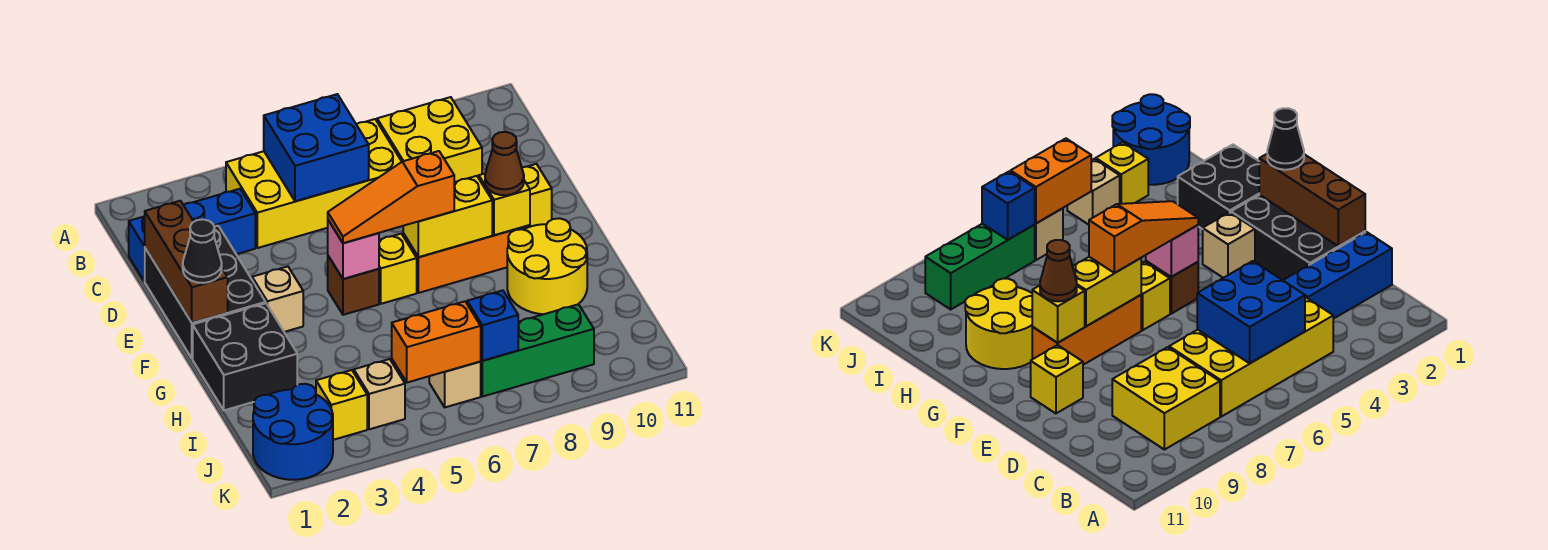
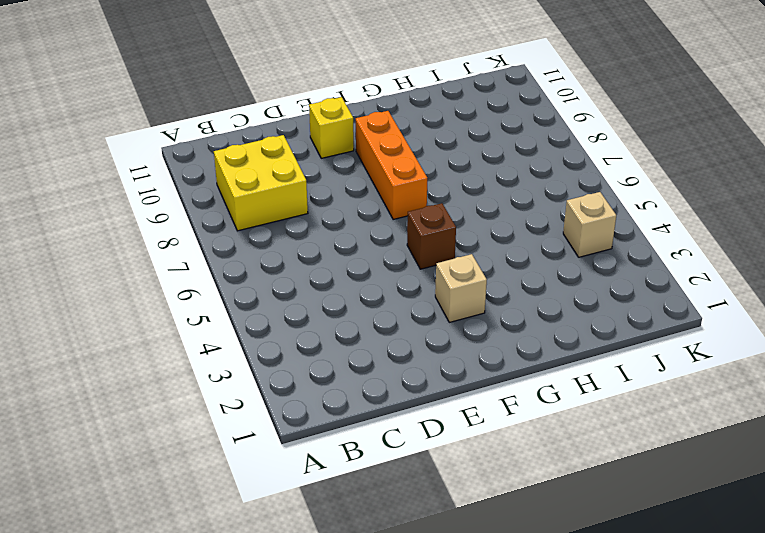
none -> yellow brick B4:C7 level 1
none -> blue brick C1:C3 level 1
none -> black brick D1:F2 level 1

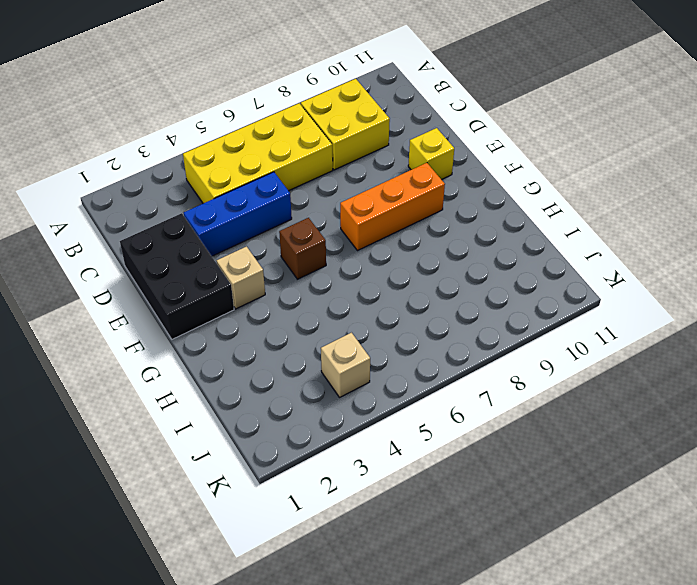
blue brick D3:D5 level 1 -> blue brick C1:C3 level 1
none -> yellow brick F6 level 1
none -> black brick G1:H2 level 1
none -> yellow round brick G9:H10 level 1

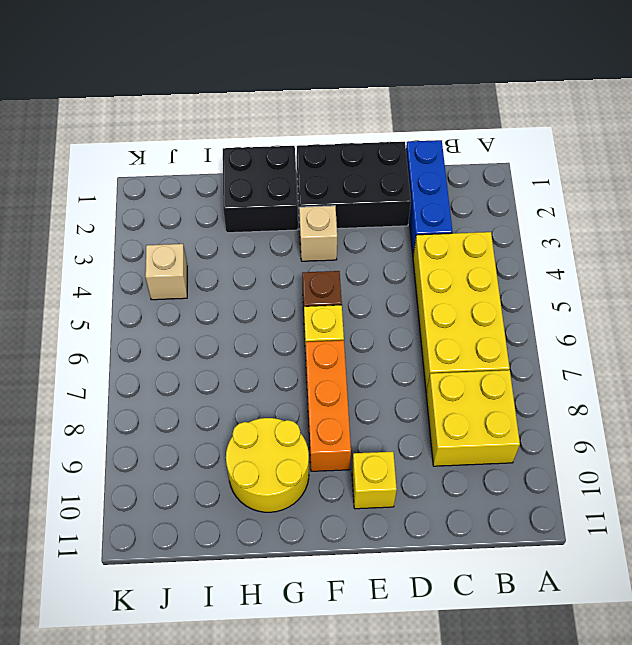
none -> blue round brick J1:K2 level 1
none -> yellow brick J3 level 1
none -> tan brick J6 level 1

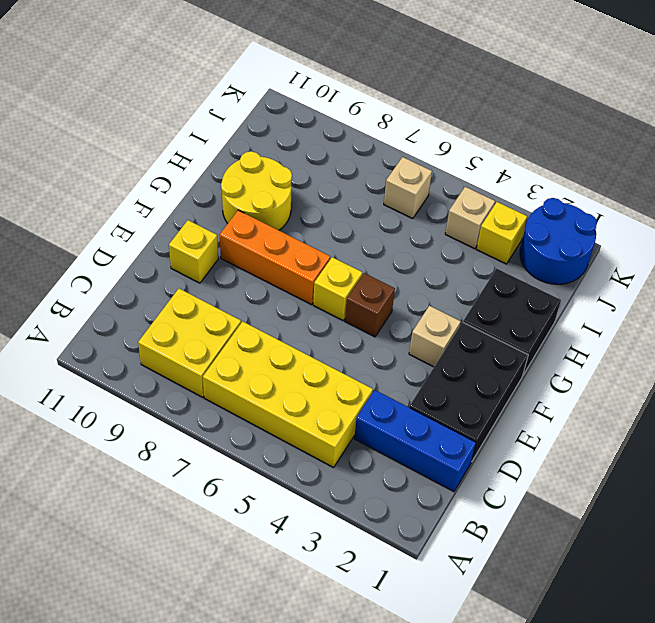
none -> green brick J7:J9 level 1
none -> blue brick B5:C6 level 2
none -> brown brick D1:F1 level 2

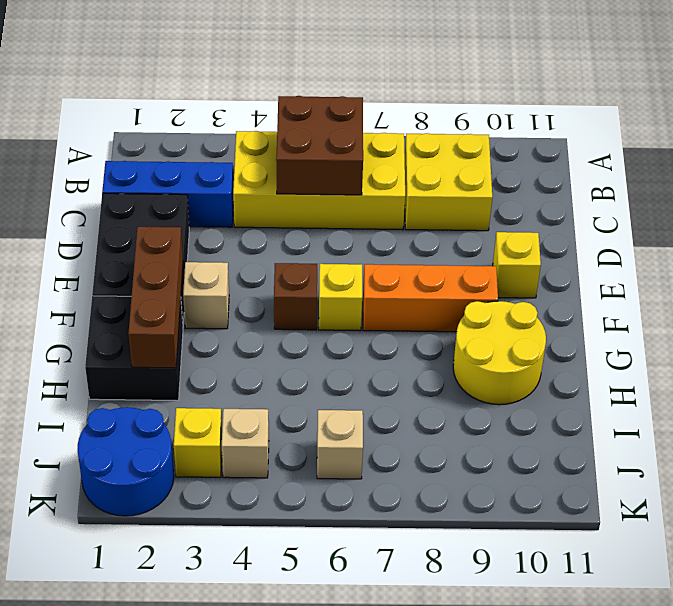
brown brick B5:C6 level 2 -> blue brick B5:C6 level 2
brown brick F2:H2 level 2 -> brown brick D1:F1 level 2
none -> green brick J7:J9 level 1
none -> pink brick F5 level 2
none -> yellow brick F7:F8 level 2

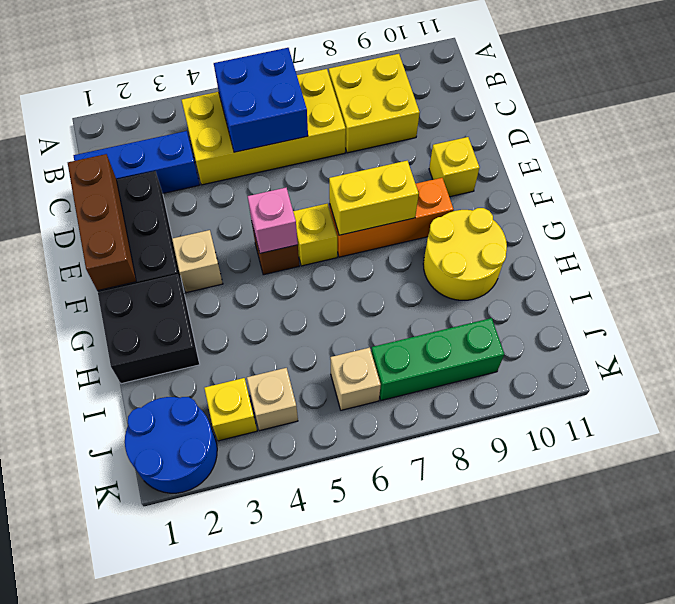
none -> yellow brick F9 level 2
none -> orange brick J5:J6 level 2
none -> blue brick J7 level 2

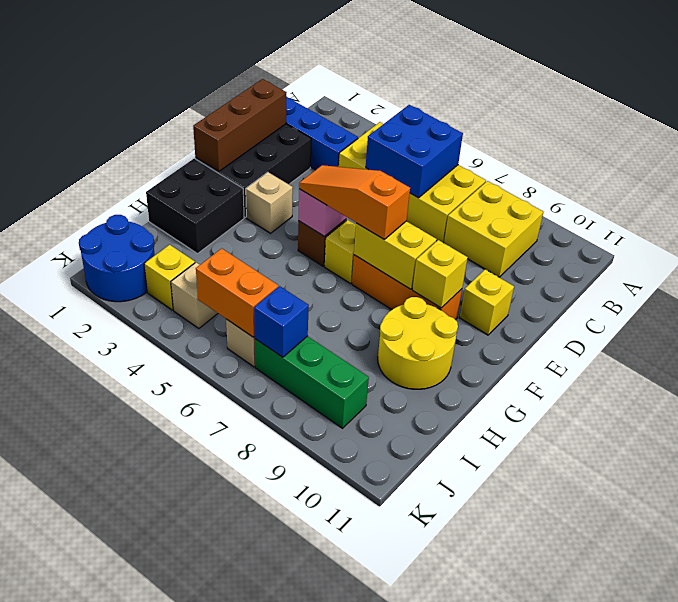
none -> black cone F1 level 3
none -> brown cone F9 level 3

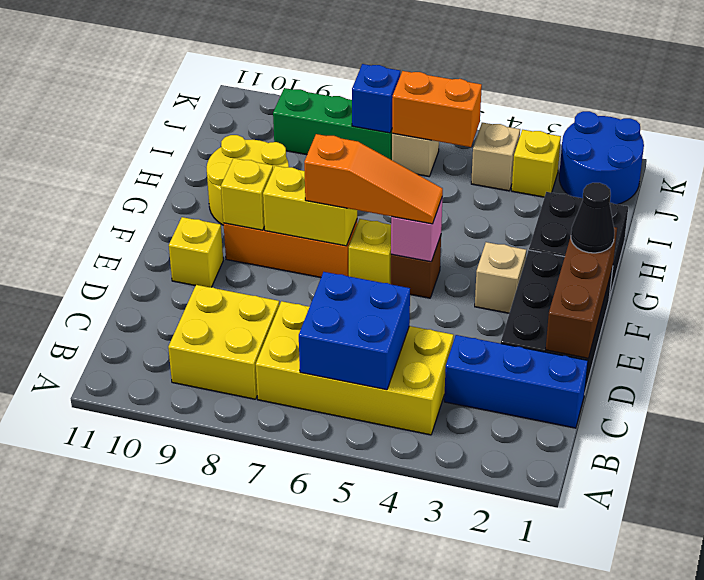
none -> brown cone F9 level 3

